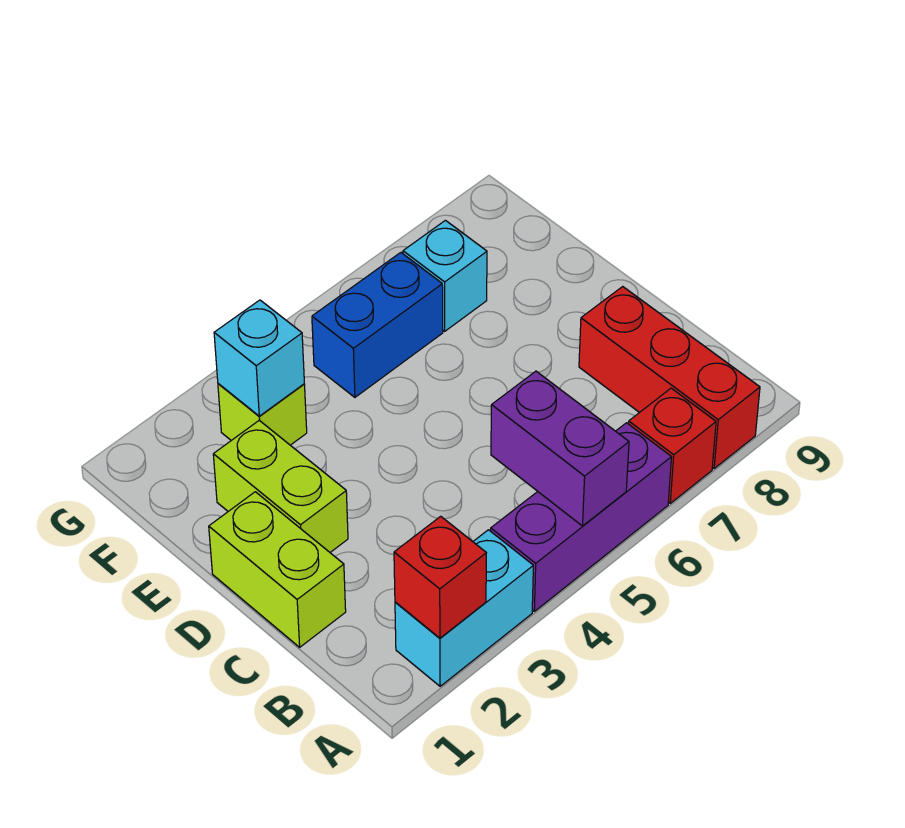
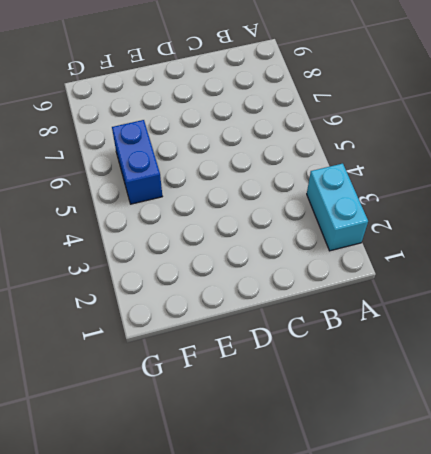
none -> purple brick A4:A6 level 1
none -> red brick A7 level 1
none -> red brick A8:C8 level 1

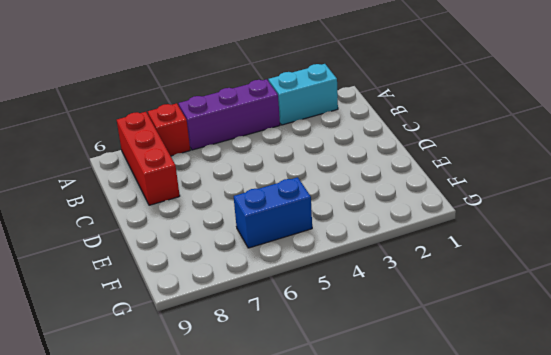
none -> lime brick C1:D1 level 1
none -> lime brick D2:E2 level 1
none -> lime brick F3 level 1

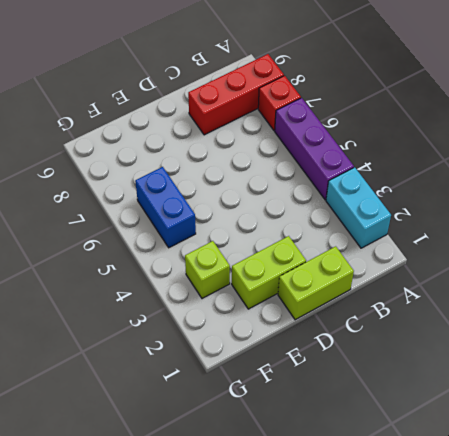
none -> cyan brick F7 level 1
none -> red brick A2 level 2
none -> purple brick A5:B5 level 2

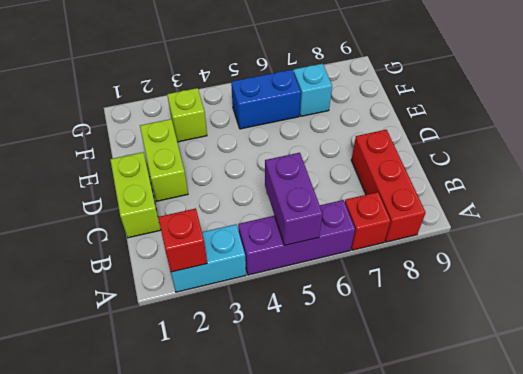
none -> cyan brick F3 level 2

